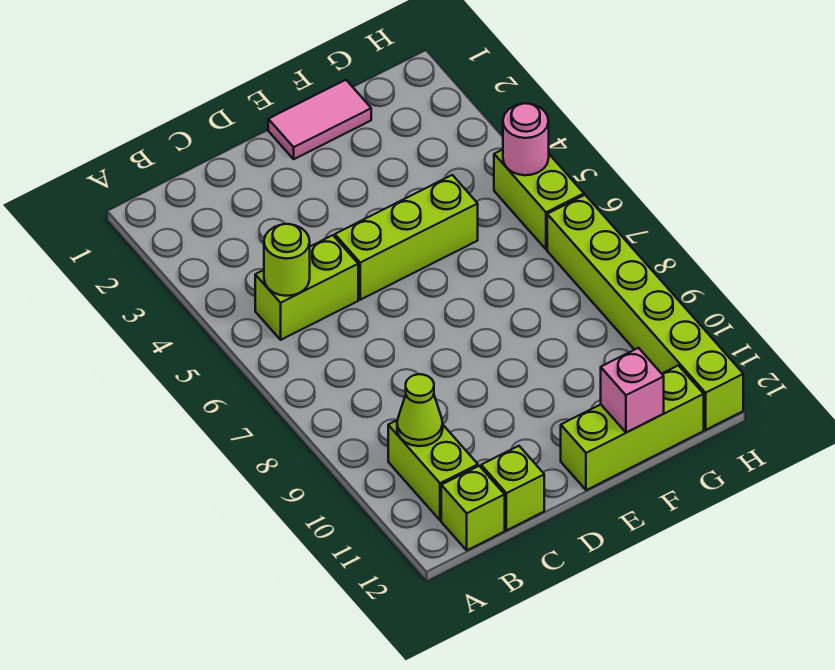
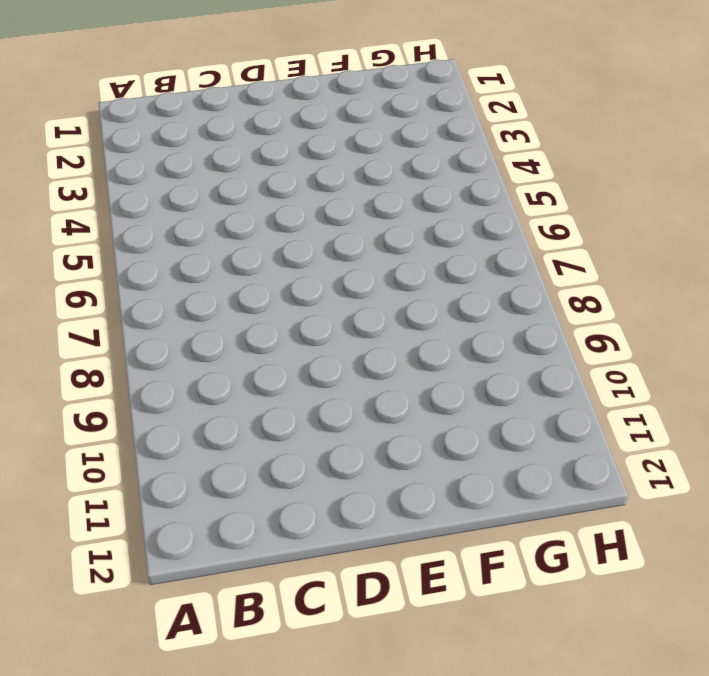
none -> lime brick B5:C5 level 1
none -> lime brick B10:B11 level 1
none -> lime brick B12 level 1

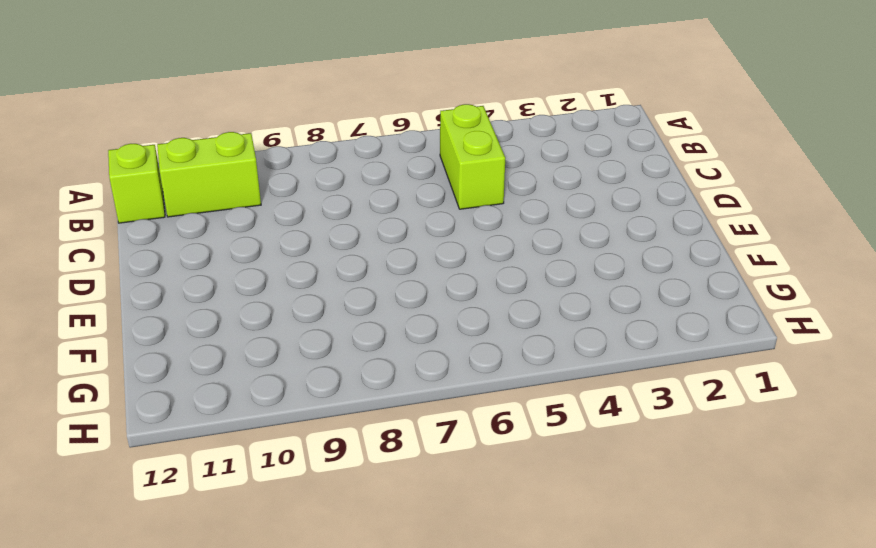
none -> lime brick C12 level 1
none -> lime brick D5:F5 level 1
none -> pink tile E1:F1 level 1

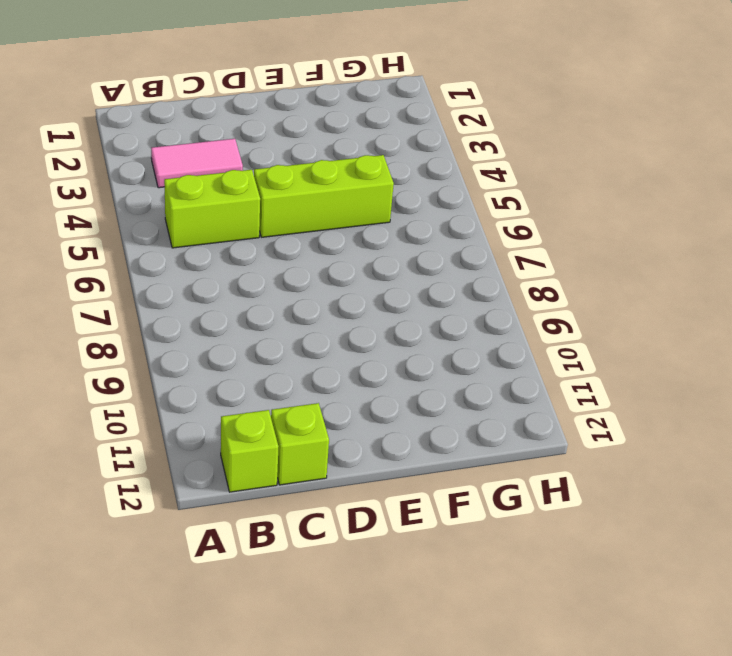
pink tile B3:C3 level 1 -> pink tile E1:F1 level 1
none -> lime brick B10:B11 level 1
none -> lime brick E12:G12 level 1
none -> lime brick H5:H6 level 1

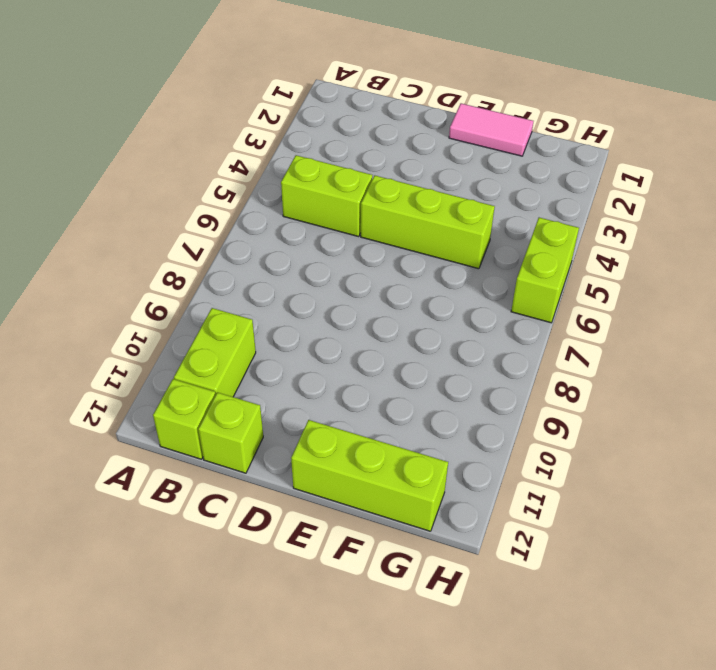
none -> lime brick H7:H12 level 1
none -> lime round brick B5 level 2
none -> lime cone B10 level 2

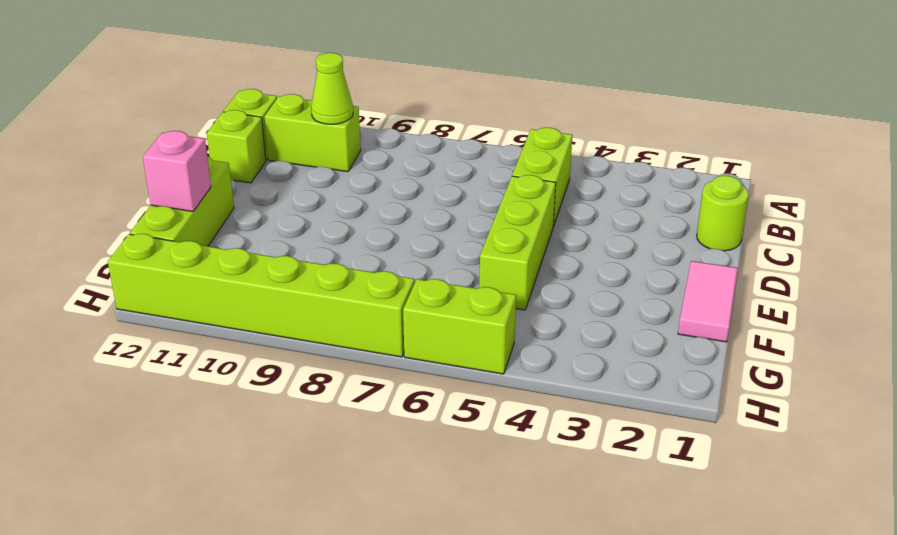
lime round brick C1 level 1 -> lime round brick B5 level 2
none -> pink round brick H5 level 2

